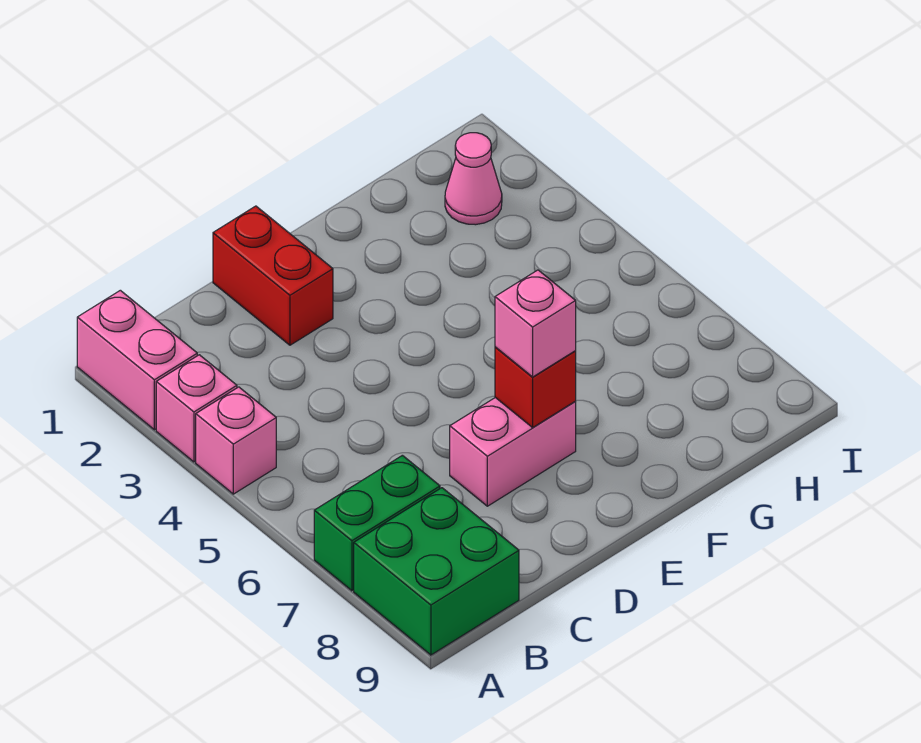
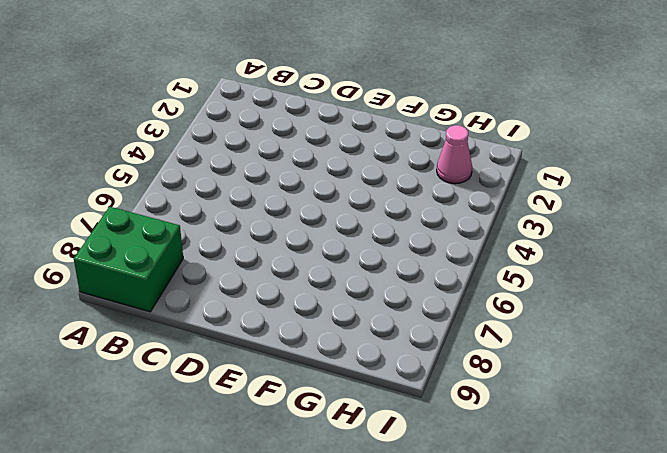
none -> pink brick A1:A2 level 1
none -> pink brick A3 level 1

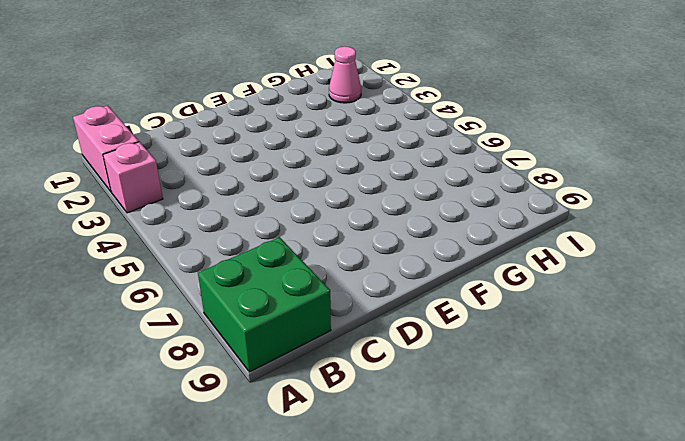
none -> pink brick A4 level 1
none -> green brick A7:B7 level 1

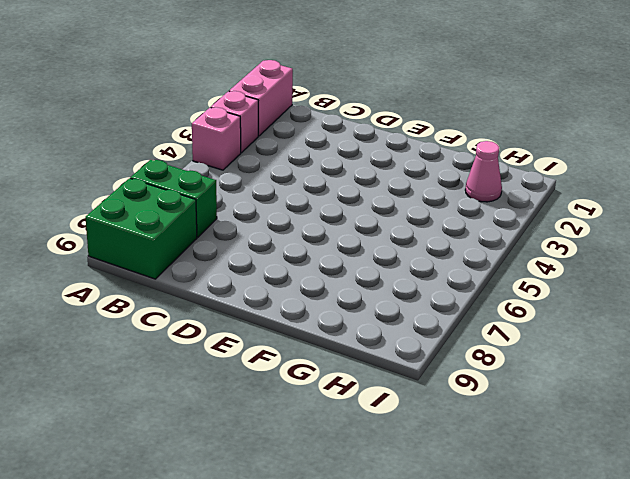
none -> red brick D1:D2 level 1
none -> pink brick D7:E7 level 1

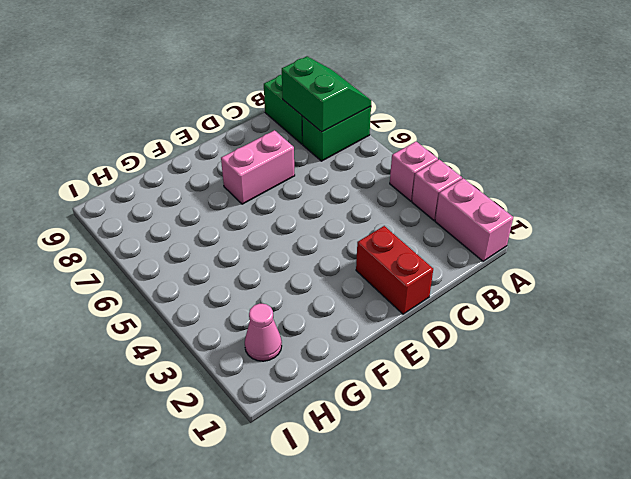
green slope A7:B8 level 2 top B -> none
none -> red brick E7 level 2
none -> pink brick E7 level 3

